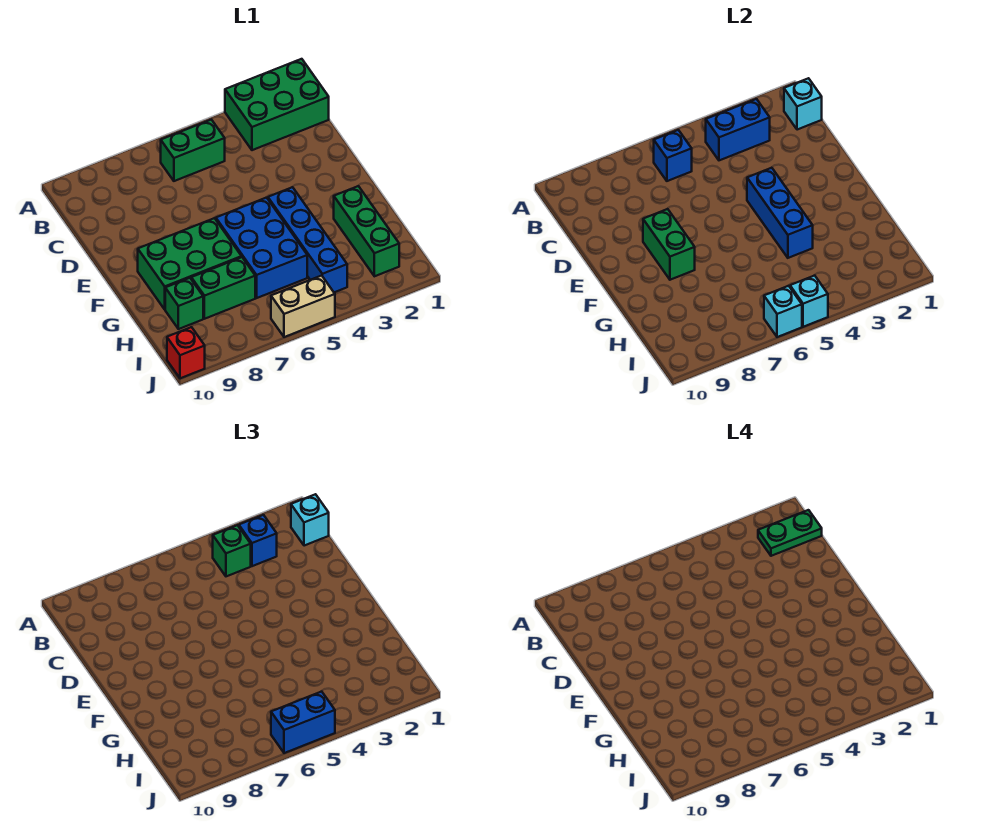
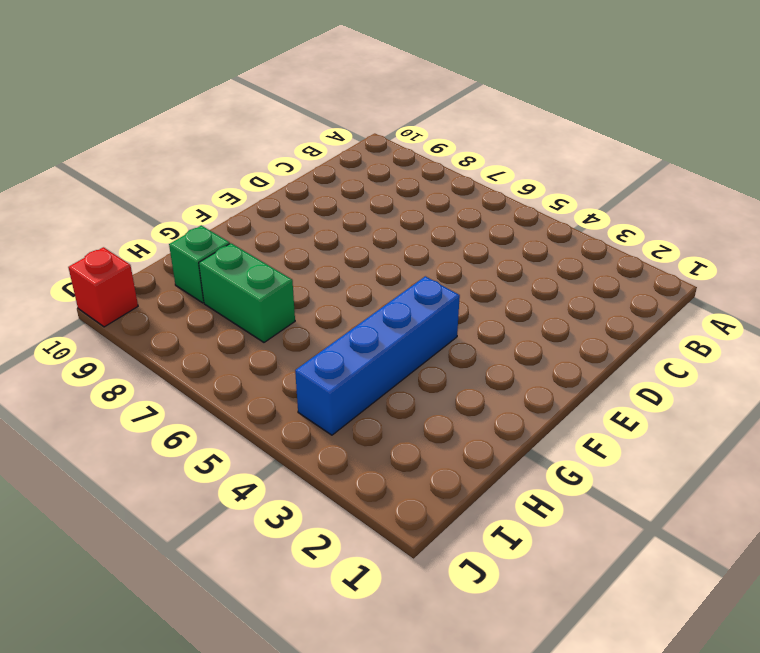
none -> green brick A1:B3 level 1
none -> green brick B5:B6 level 1
none -> blue brick F5:H6 level 1

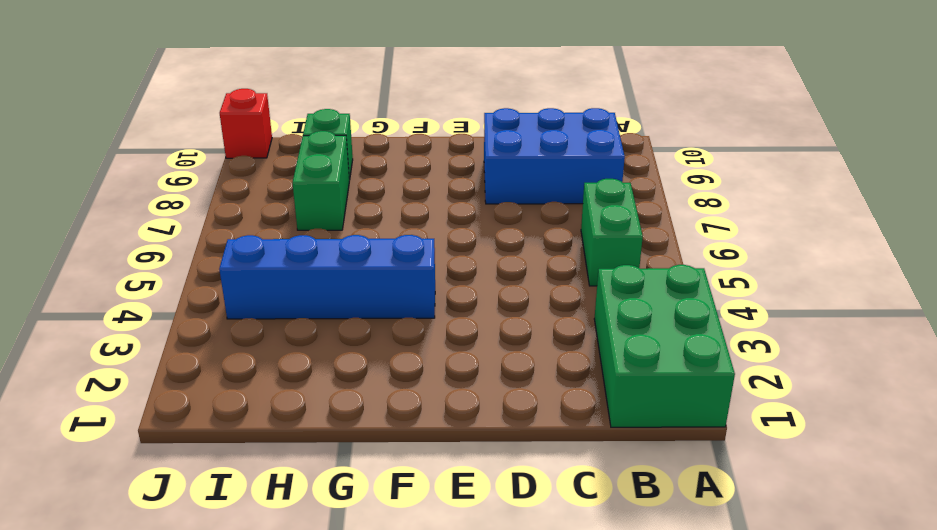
blue brick B8:D9 level 1 -> blue brick F5:H6 level 1
none -> green brick F7:G9 level 1
none -> green brick G2:I2 level 1
none -> tan brick J5:J6 level 1

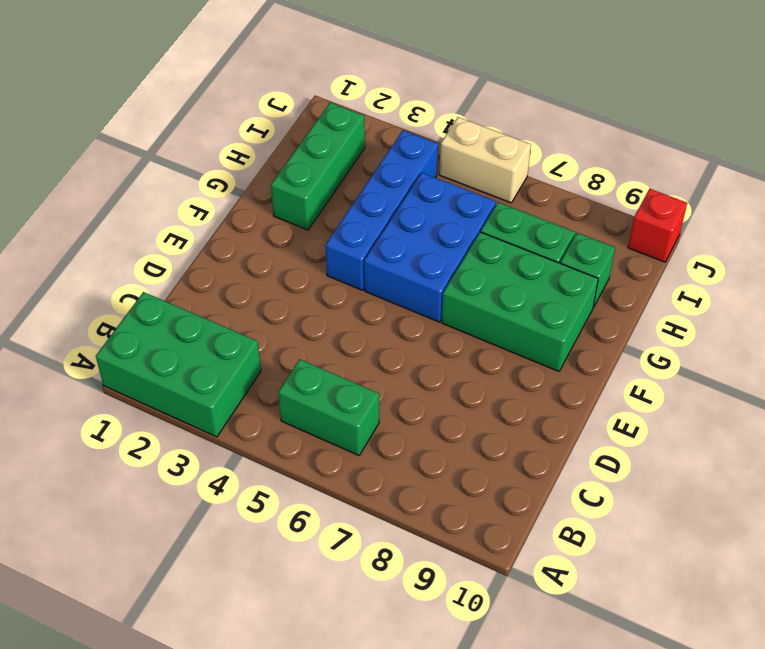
none -> cyan brick B1 level 2
none -> blue brick B3:B4 level 2
none -> blue brick B6 level 2

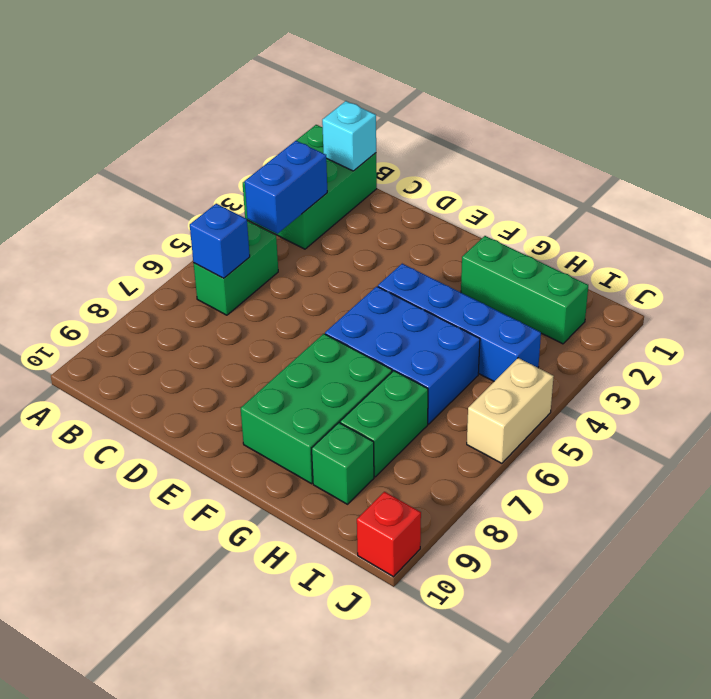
none -> blue brick E4:G4 level 2
none -> green brick E8:F8 level 2
none -> cyan brick J5 level 2

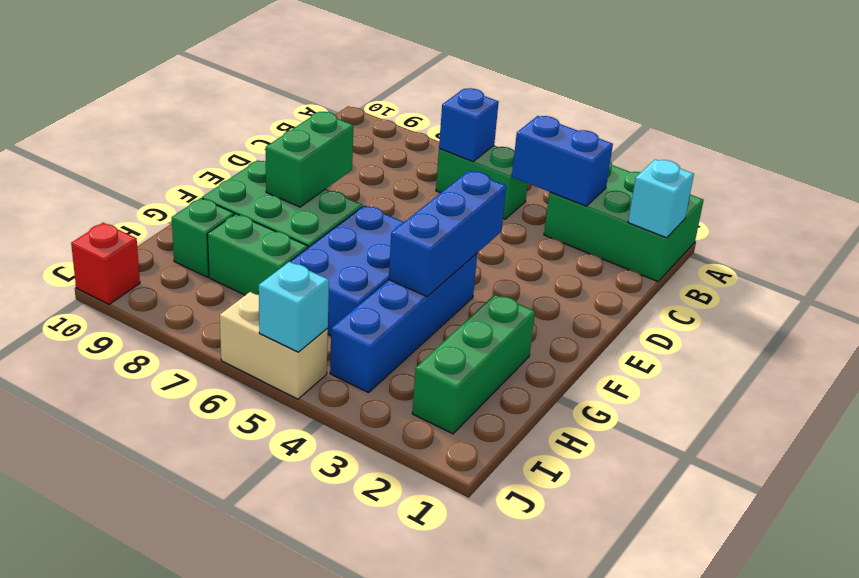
none -> cyan brick J6 level 2
none -> cyan brick B1 level 3
none -> blue brick B3 level 3

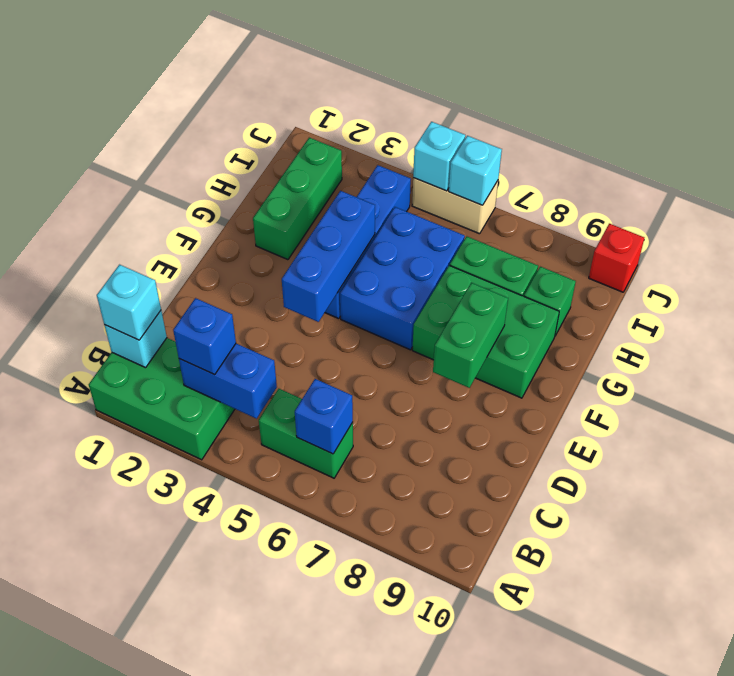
none -> green brick B4 level 3
none -> blue brick J5:J6 level 3
none -> green plate B1:B2 level 4

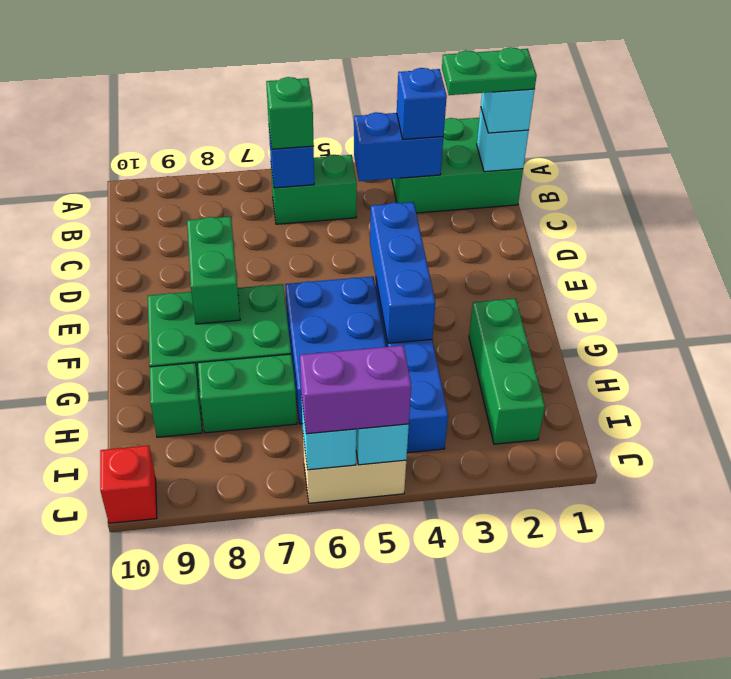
green brick B6 level 3 -> green brick B4 level 3
purple brick J5:J6 level 3 -> blue brick J5:J6 level 3

